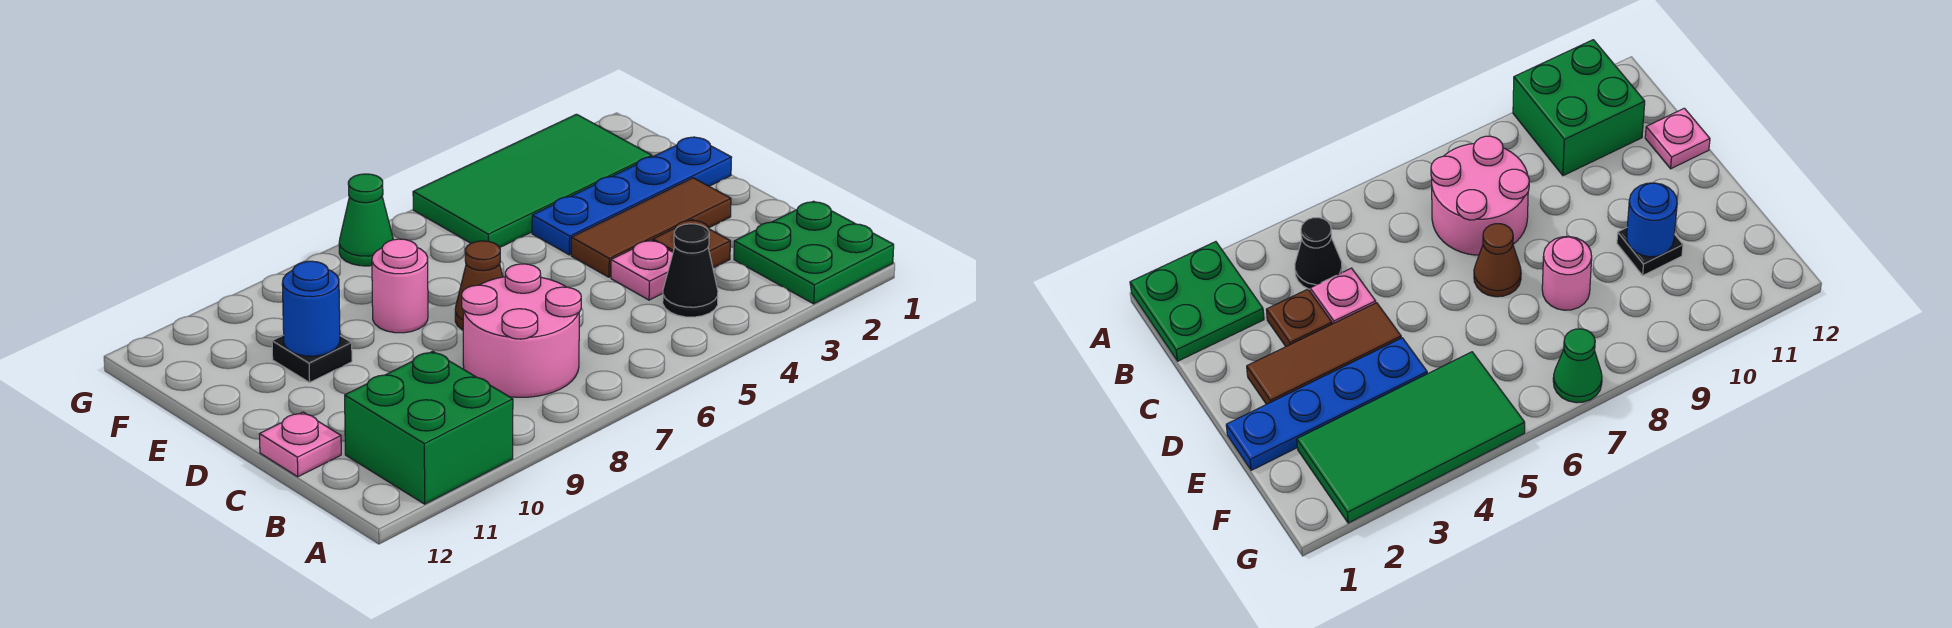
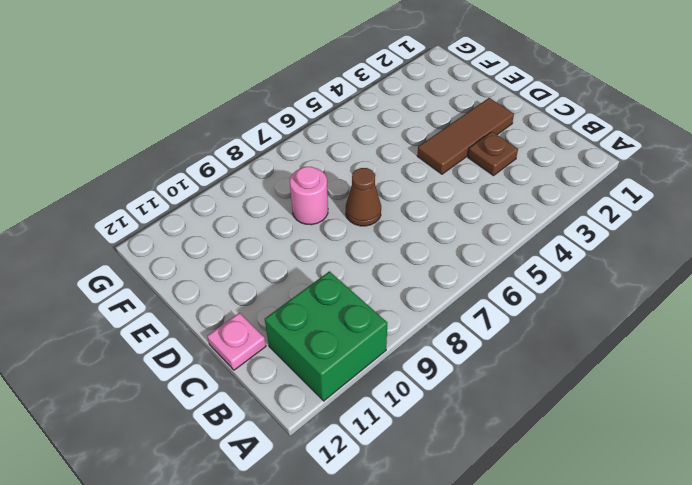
none -> green plate A1:B2 level 1
none -> black cone B4 level 1
none -> pink round brick B7:C8 level 1

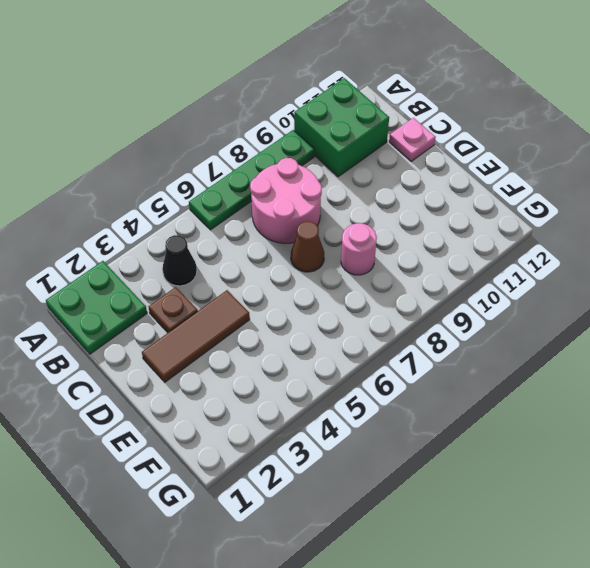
green plate A6:A9 level 1 -> none
none -> pink plate C4 level 1
none -> blue plate E1:E4 level 1
none -> black plate E10 level 1

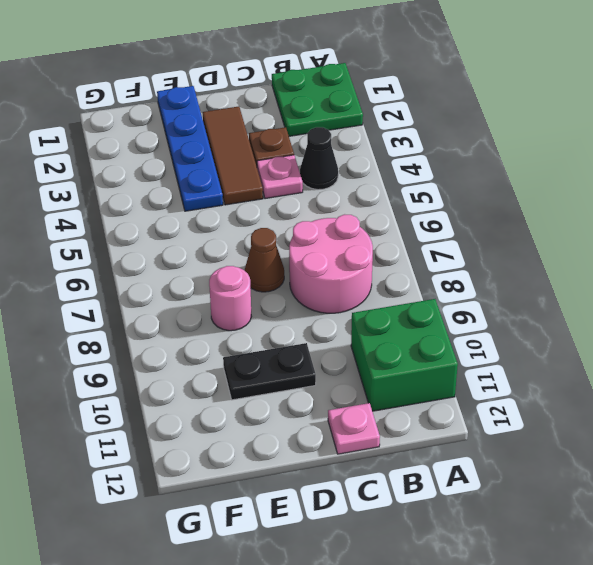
black plate D10:E10 level 1 -> black plate E10 level 1
none -> green tile F2:G5 level 1
none -> green cone G7 level 1
none -> blue round brick E10 level 2

